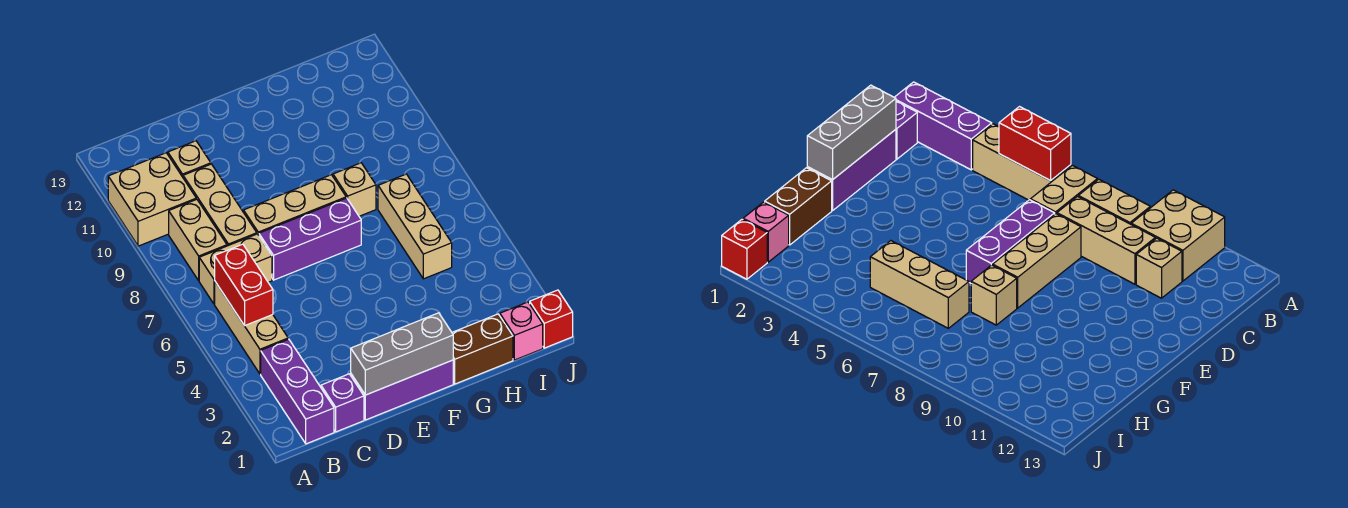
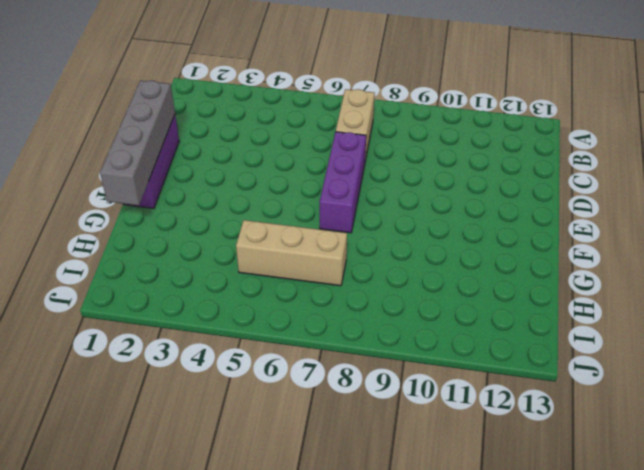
grey brick D1:G1 level 2 -> grey brick D1:F1 level 2
none -> tan brick A10:B11 level 1
none -> purple brick B1:B3 level 1
none -> tan brick B4:B6 level 1

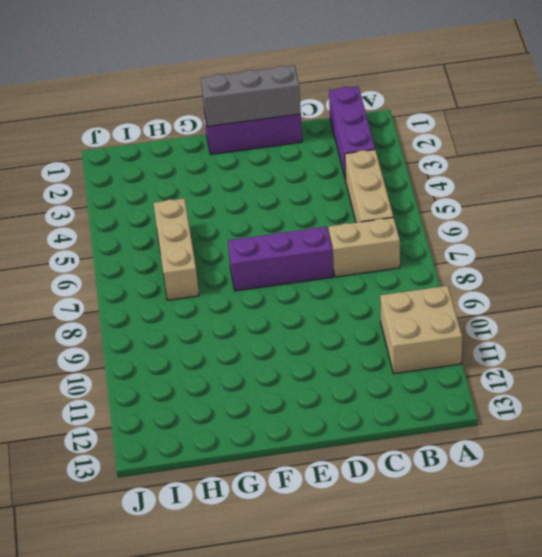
none -> tan brick B8:B9 level 1
none -> purple brick C1 level 1
none -> tan brick C8:C10 level 1

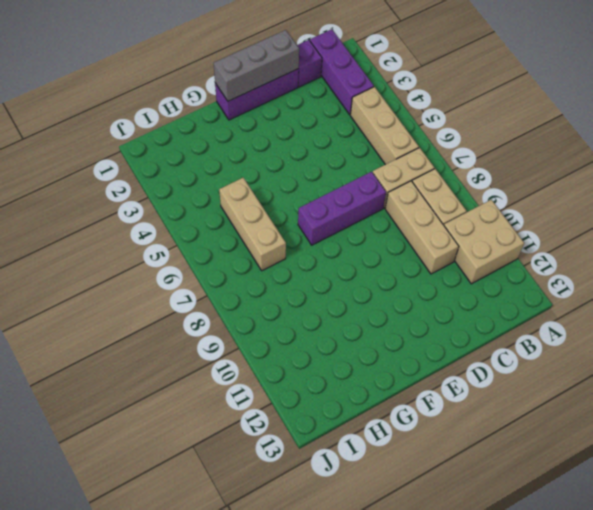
none -> tan brick C11 level 1
none -> tan brick D8:F8 level 1
none -> brown brick G1:H1 level 1

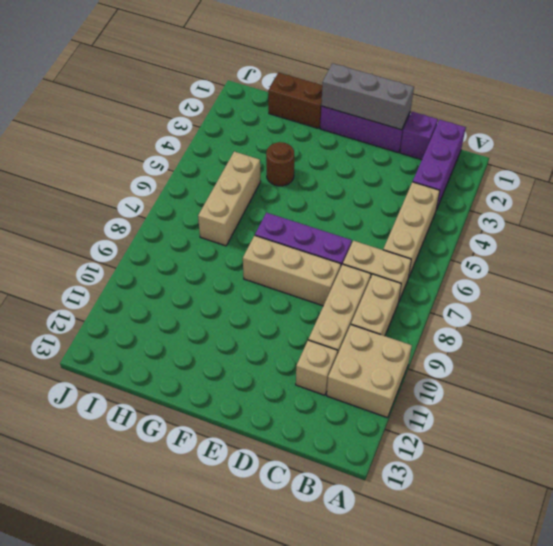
brown round brick G4 level 1 -> none
none -> tan brick G8 level 1
none -> pink brick I1 level 1
none -> red brick J1 level 1

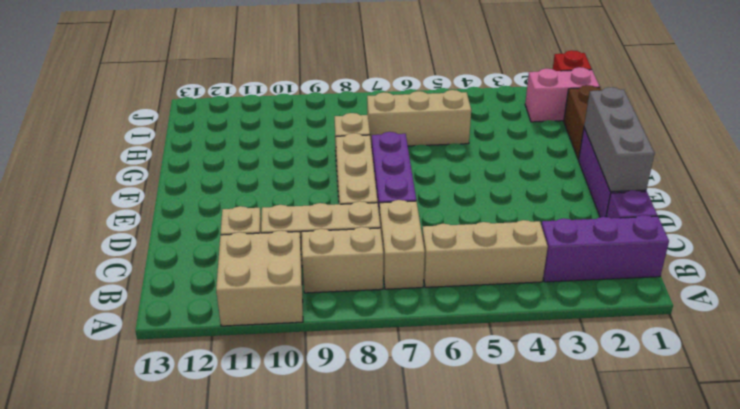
pink brick I1:I2 level 1 -> pink brick I1 level 1
none -> red brick B5:B6 level 2

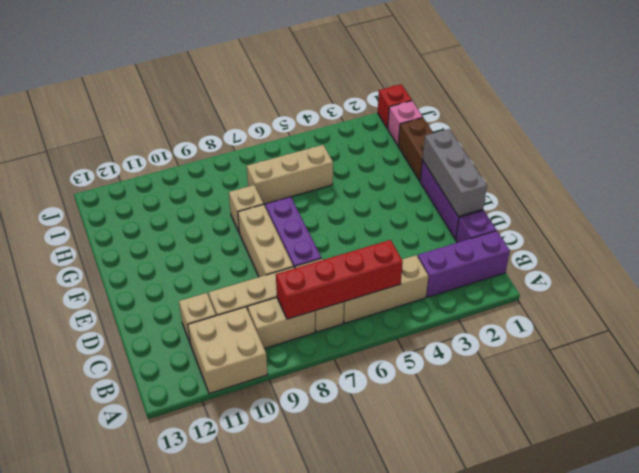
red brick B5:B8 level 2 -> red brick B5:B6 level 2

